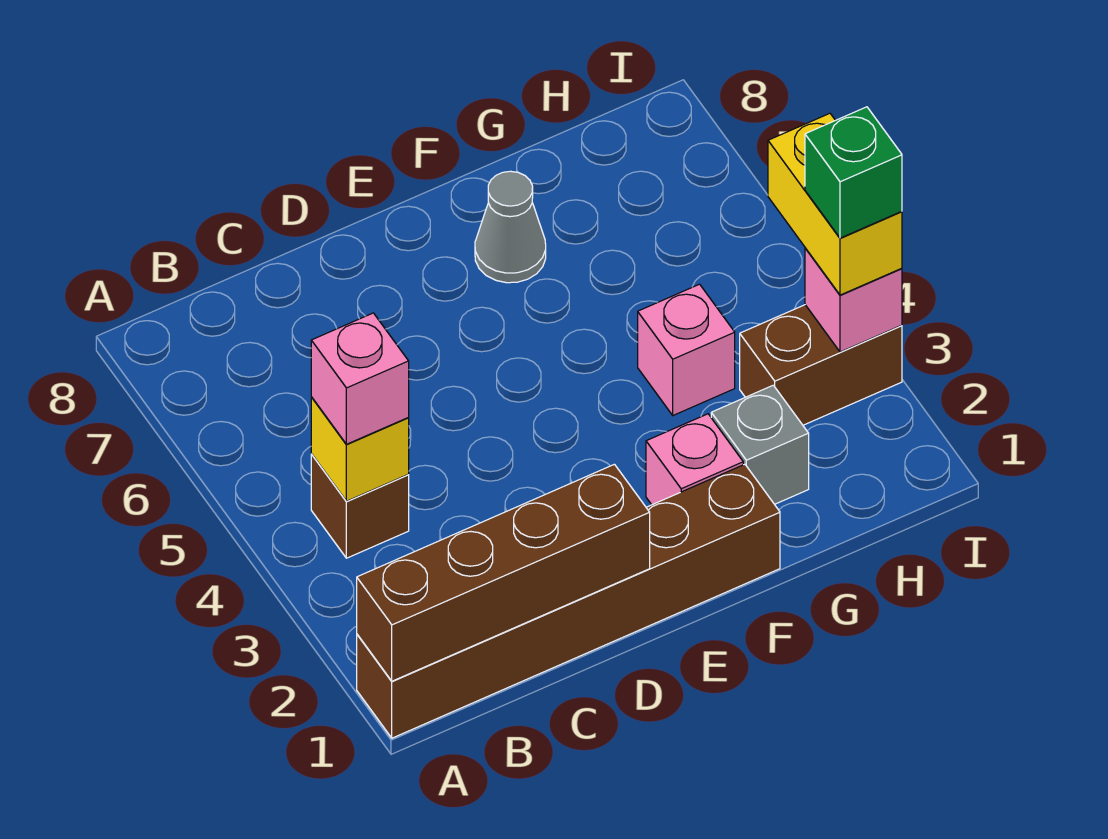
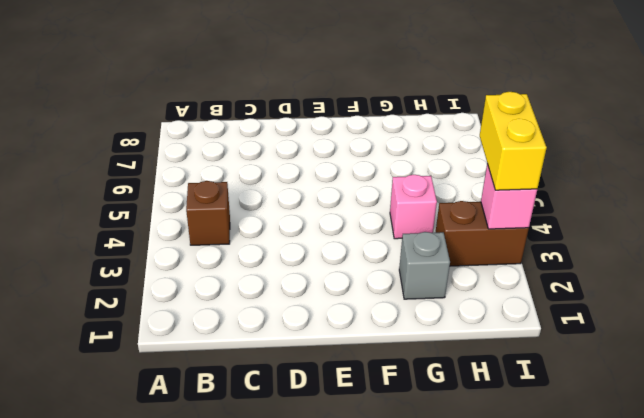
none -> brown brick A1:F1 level 1
none -> pink brick F2 level 1
none -> grey cone F7 level 1

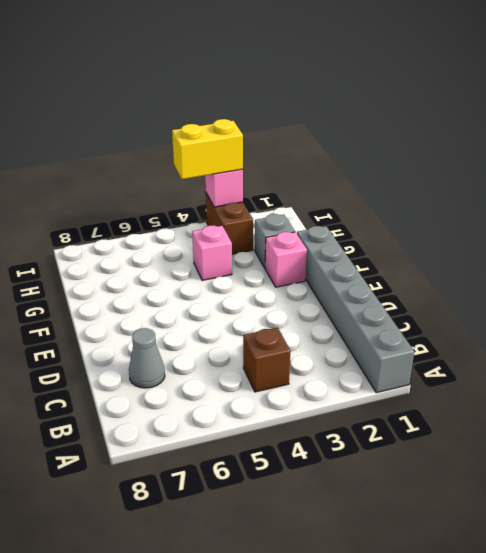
grey brick A1:F1 level 1 -> brown brick A1:F1 level 1
grey cone C7 level 1 -> grey cone F7 level 1
none -> brown brick A1:D1 level 2
none -> yellow brick B4 level 2
none -> pink brick B4 level 3

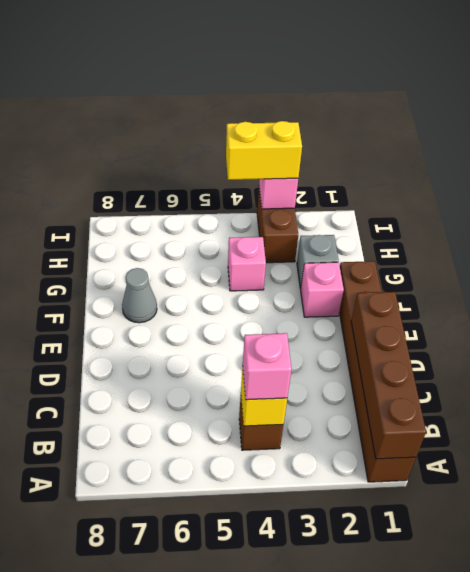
none -> green brick I3 level 4

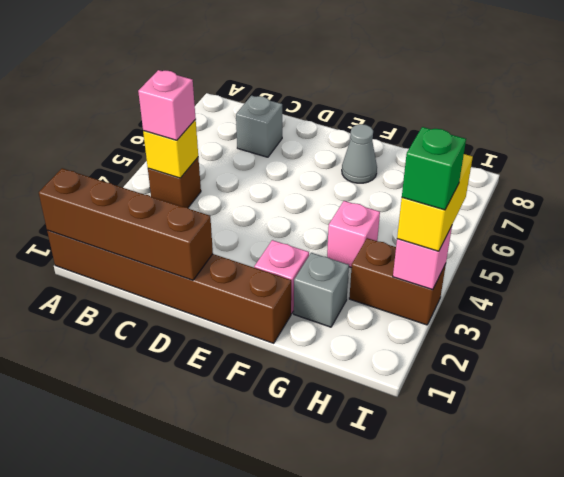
grey brick C7 level 1 -> none

